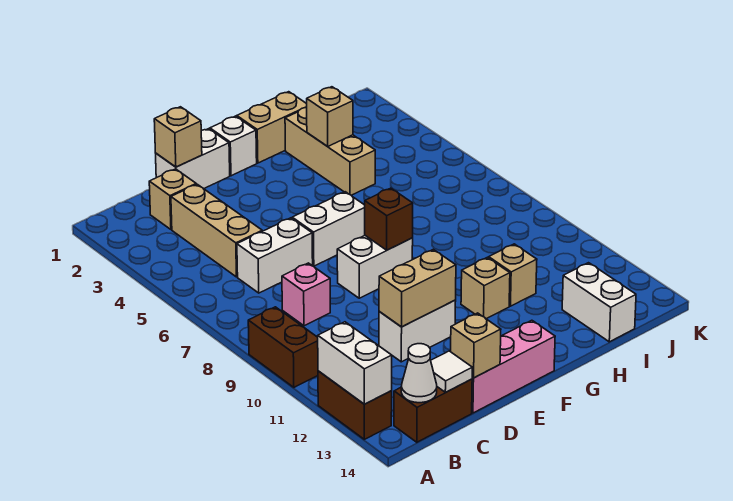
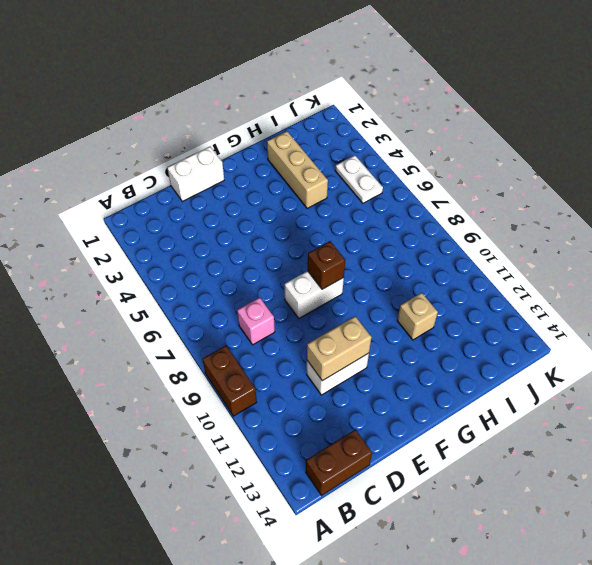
white plate J4:J5 level 1 -> none
none -> brown brick A12:A13 level 1
none -> tan brick C2 level 1
none -> tan brick C3:C5 level 1

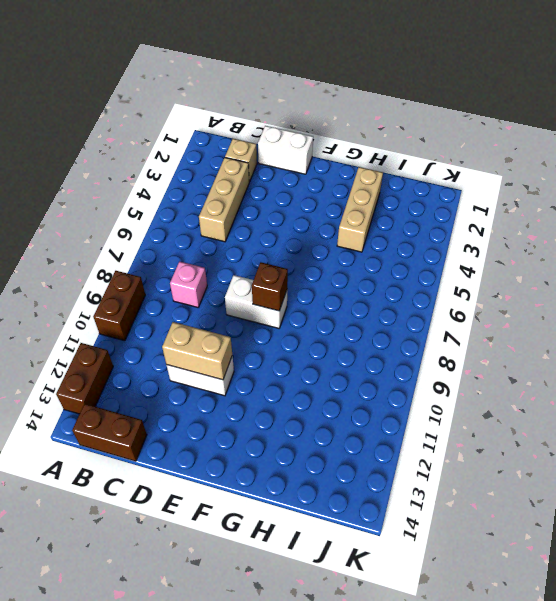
none -> white brick C6:D6 level 1
none -> pink brick D14:F14 level 1
none -> white brick E6:F6 level 1

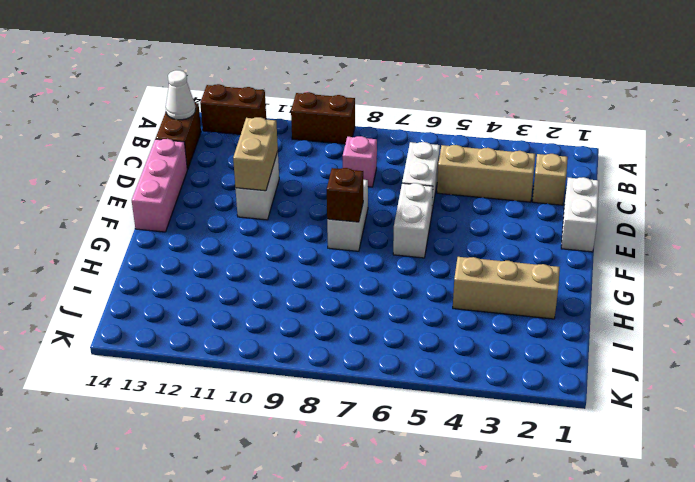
none -> white brick F1 level 1
none -> tan brick G1:H1 level 1
none -> tan brick G11 level 1

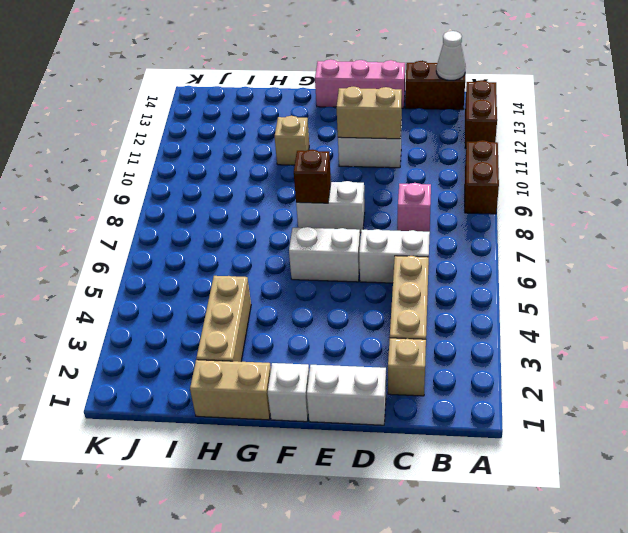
none -> tan brick H11 level 1
none -> white brick I13:I14 level 1
none -> white brick A12:A13 level 2

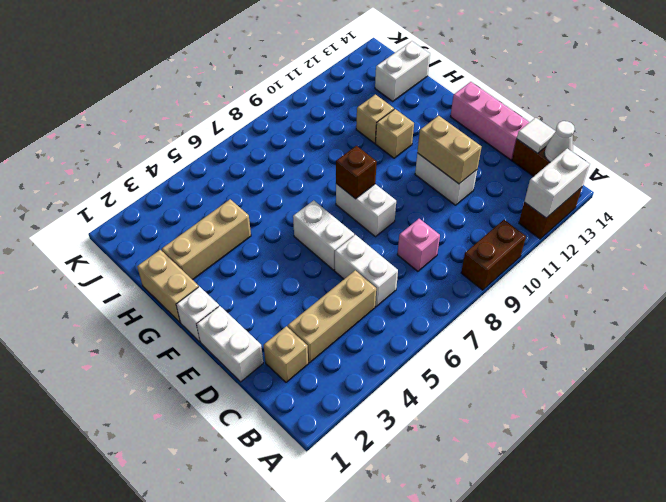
none -> tan brick D1 level 2
none -> tan brick D14 level 2
none -> tan brick H3 level 2

